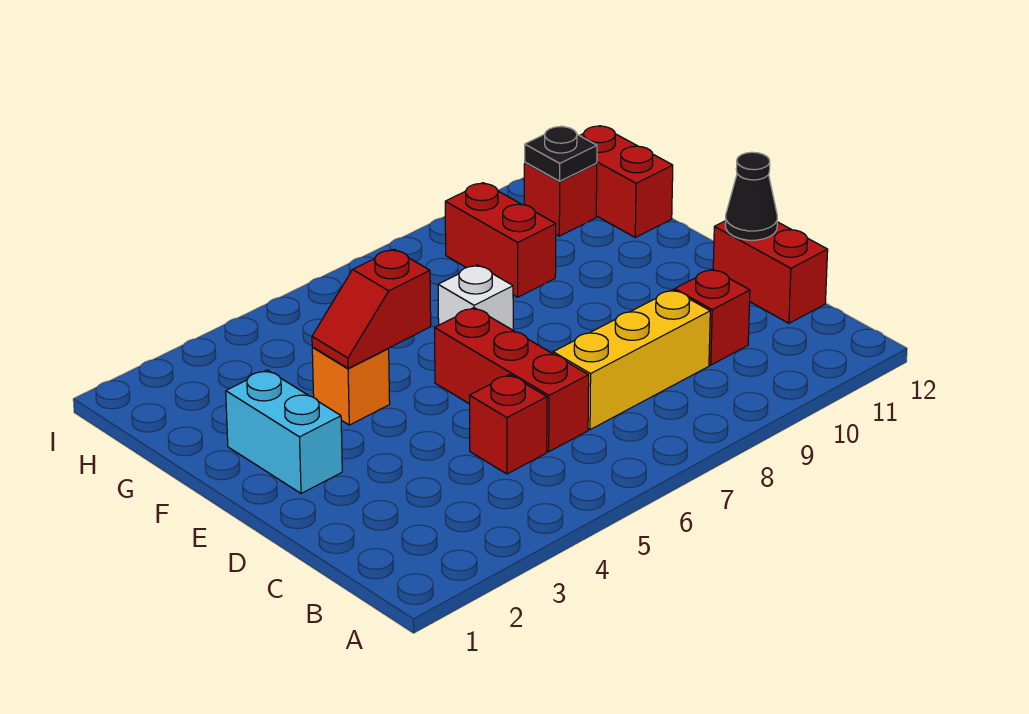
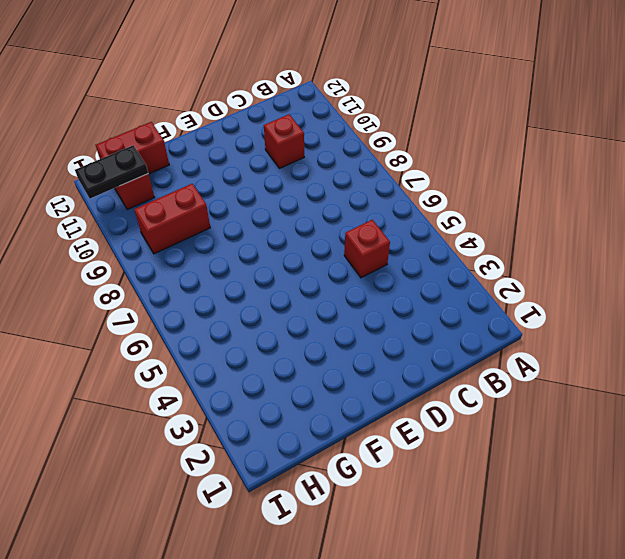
black plate H11:I11 level 2 -> black plate H11 level 2
none -> red brick C6:E6 level 1
none -> yellow brick C7:C9 level 1
none -> red brick C12:D12 level 1

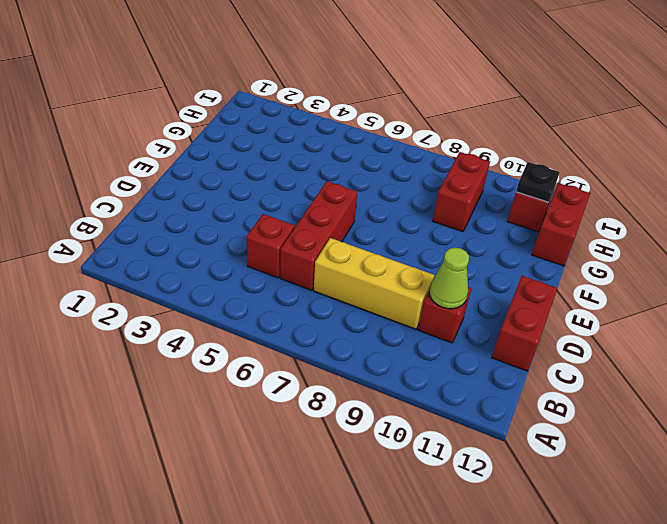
lime cone C10 level 2 -> none
none -> cyan brick E2:F2 level 1
none -> orange brick F4 level 1
none -> white brick F7 level 1

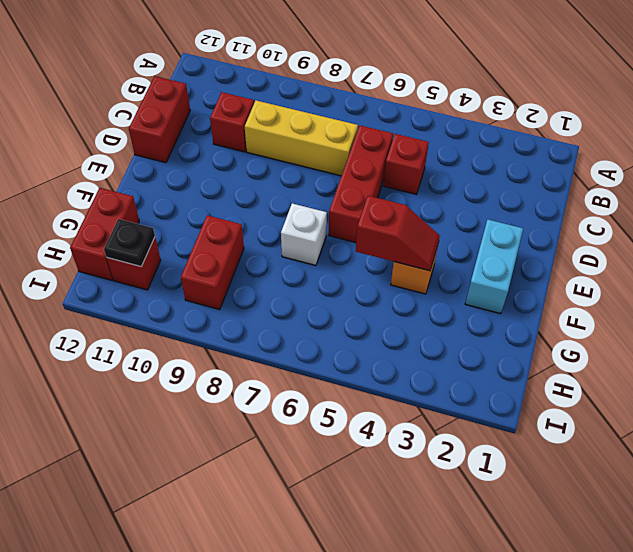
none -> black cone D12 level 2

